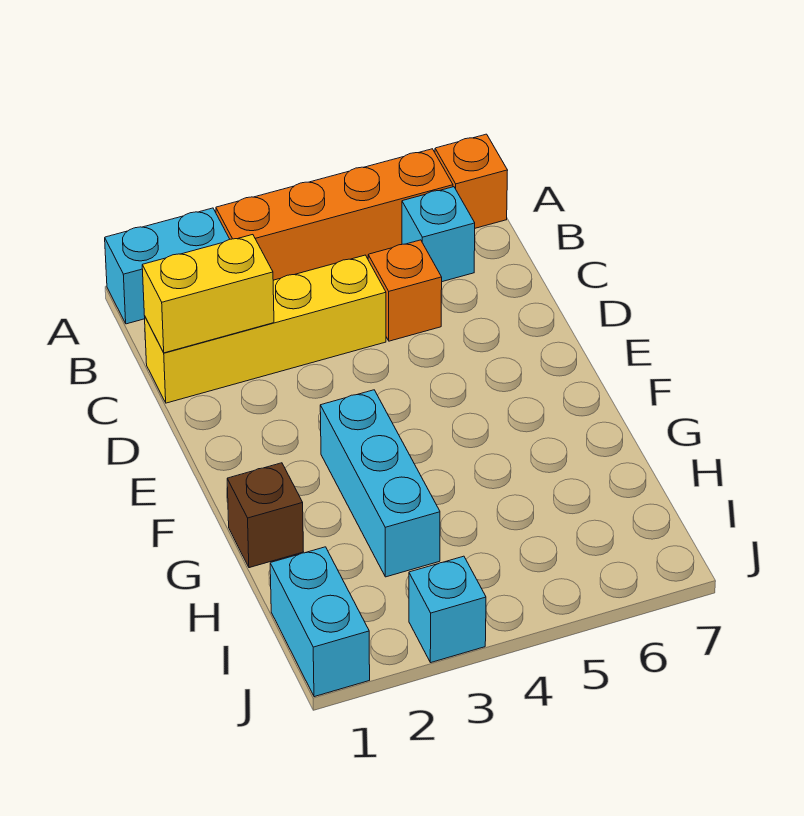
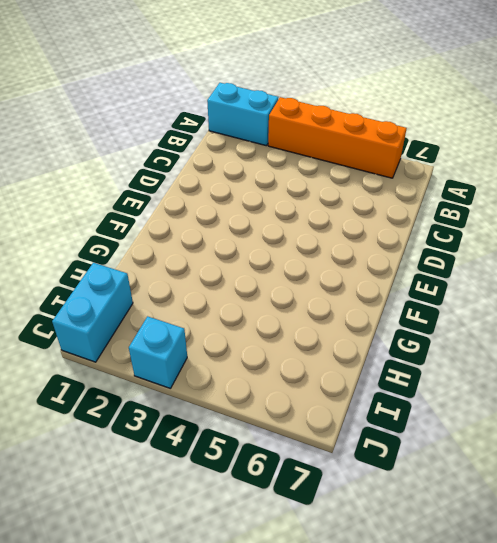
none -> orange brick A7 level 1
none -> cyan brick B6 level 1

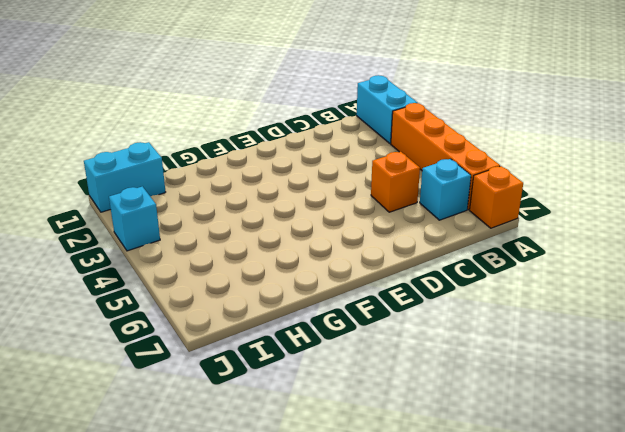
none -> yellow brick C1:C4 level 1
none -> cyan brick F3:H3 level 1

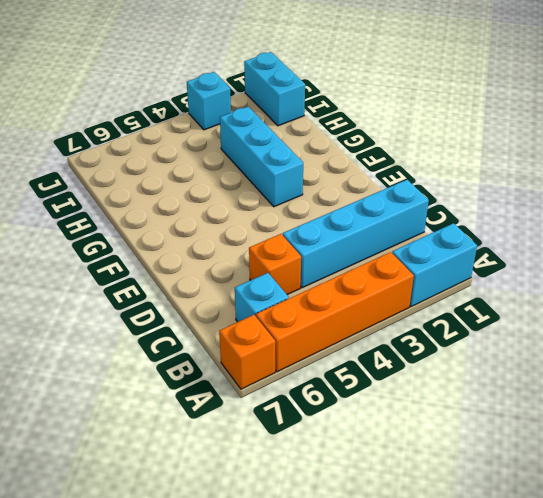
cyan brick C1:C4 level 1 -> yellow brick C1:C4 level 1
none -> brown brick G1 level 1
none -> yellow brick C1:C2 level 2

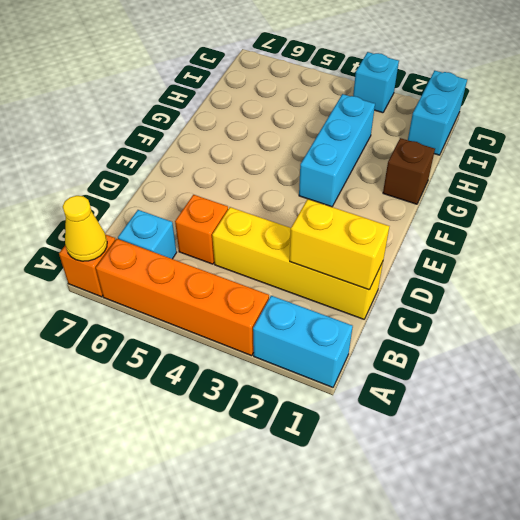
yellow cone A7 level 2 -> none

